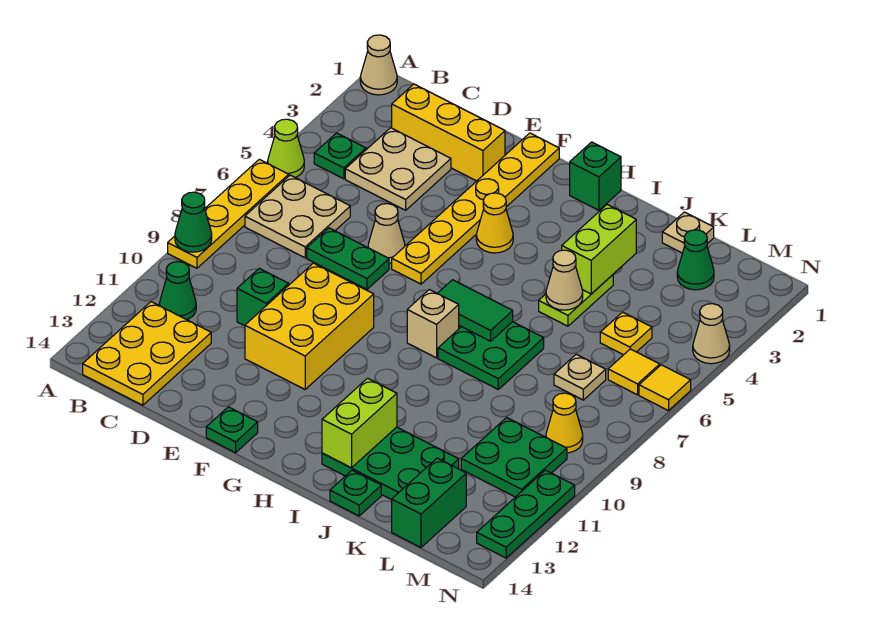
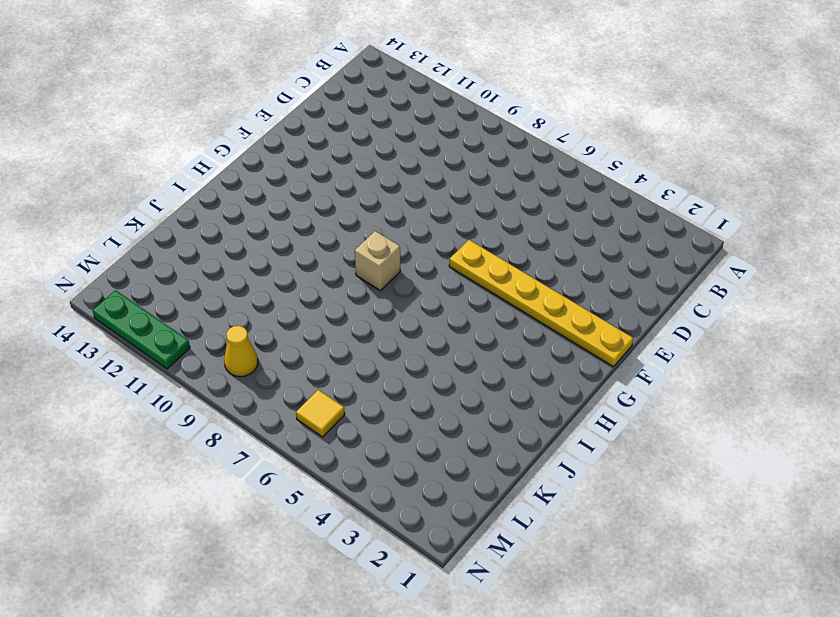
none -> tan cone A1 level 1
none -> lime cone A5 level 1
none -> yellow plate A6:A9 level 1
none -> green plate B4 level 1

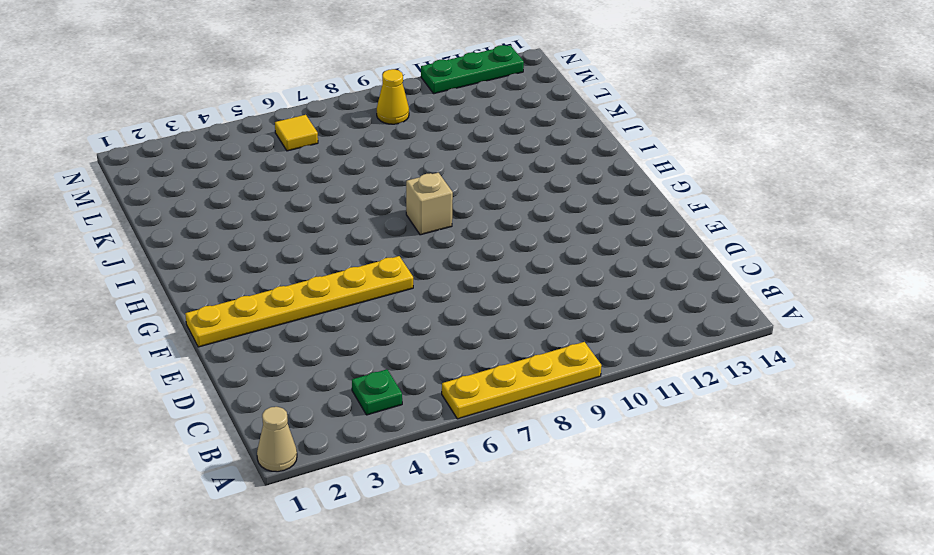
none -> lime cone A5 level 1
none -> tan plate B6:C7 level 1
none -> green cone B11 level 1
none -> yellow plate B12:C14 level 1

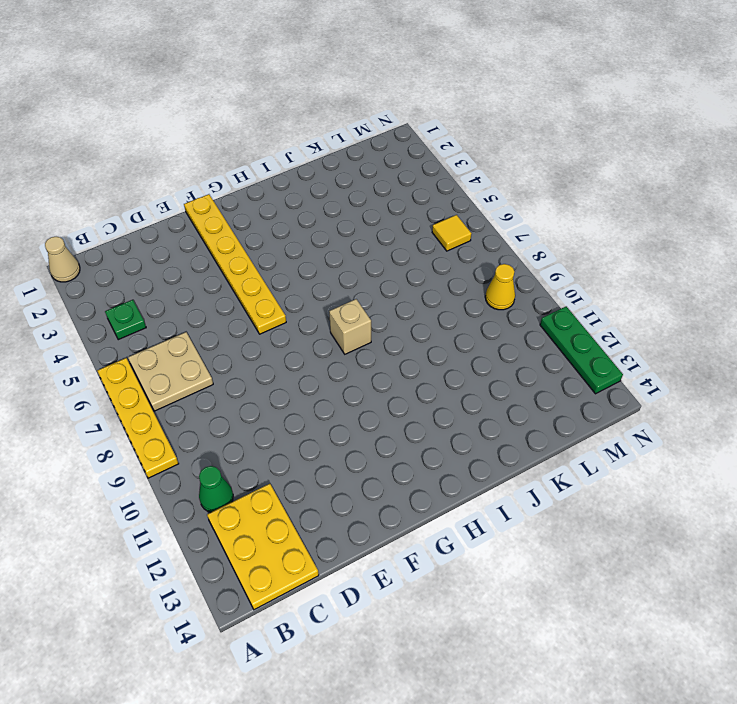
none -> lime cone A5 level 1
none -> yellow brick C2:E2 level 1
none -> tan plate C3:D4 level 1
none -> green plate D7:E7 level 1

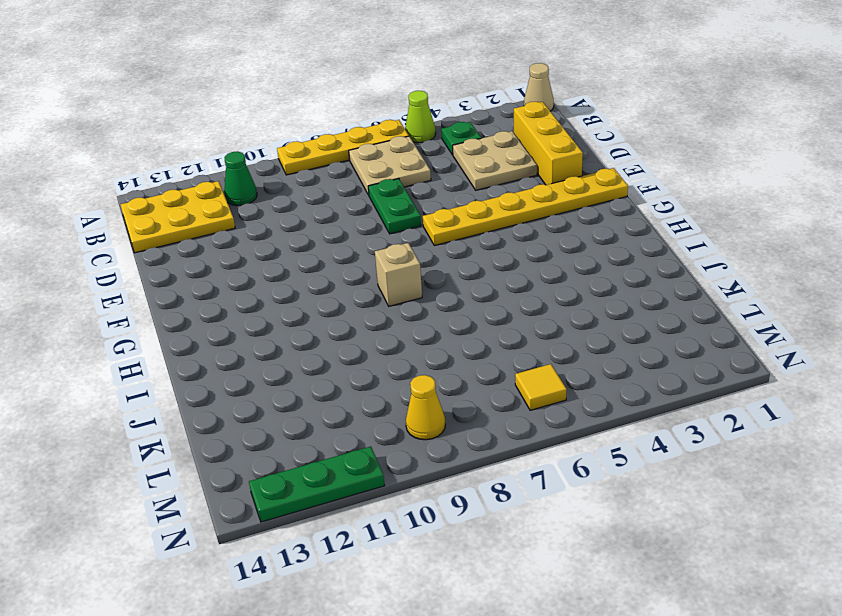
none -> green brick D10 level 1
none -> tan cone E6 level 1
none -> yellow brick E9:F11 level 1
none -> green plate F14 level 1

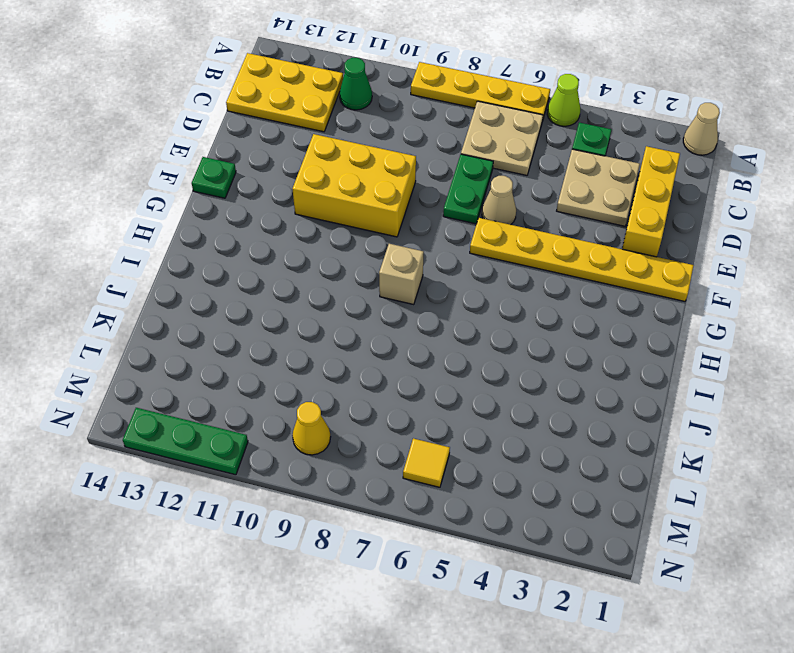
none -> green brick D10 level 1
none -> yellow cone G4 level 1
none -> green brick H1 level 1
none -> green plate I7:J8 level 1

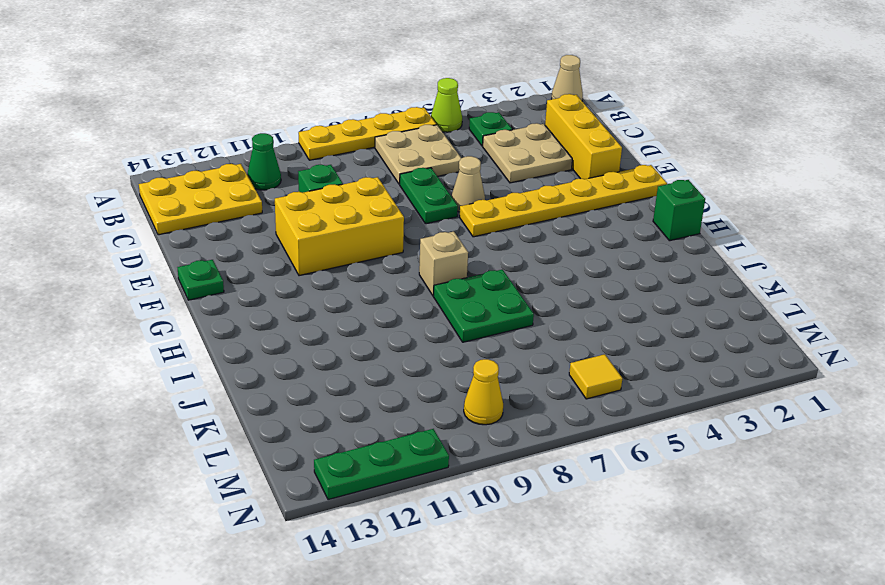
none -> yellow cone G4 level 1
none -> green plate I12:K13 level 1
none -> lime plate J4:J5 level 1
none -> green plate J14 level 1

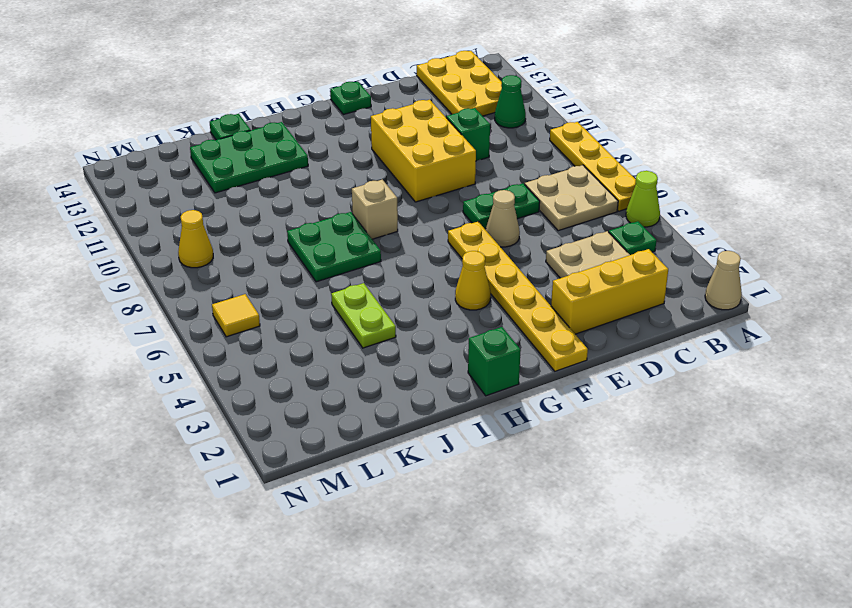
none -> tan plate K1 level 1
none -> green cone L2 level 1
none -> yellow plate L5 level 1
none -> tan plate L7 level 1

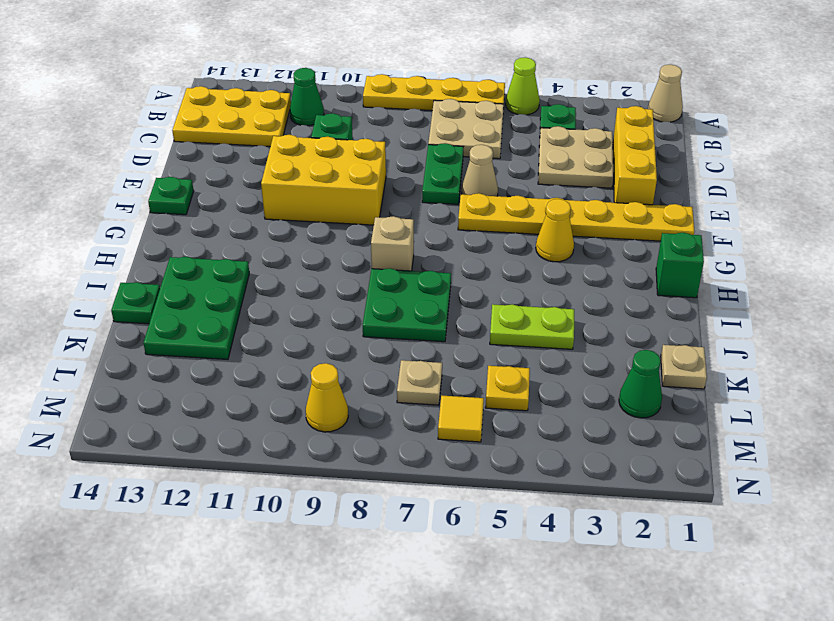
none -> green plate L10:M11 level 1
none -> green brick L13:L14 level 1
none -> tan cone N4 level 1
none -> yellow tile N6 level 1

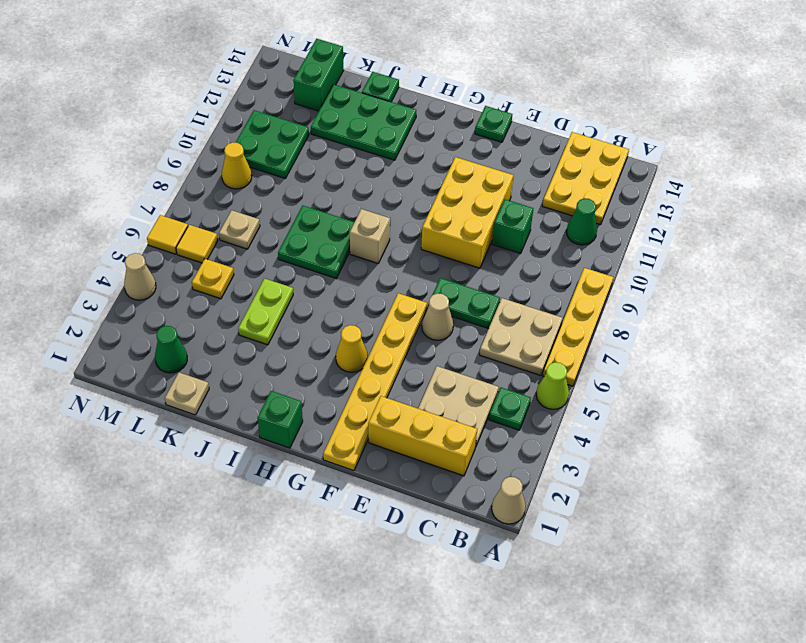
none -> green plate N11:N13 level 1
none -> green cone A9 level 2
none -> green tile H7:I7 level 2
none -> lime brick I12:I13 level 2

